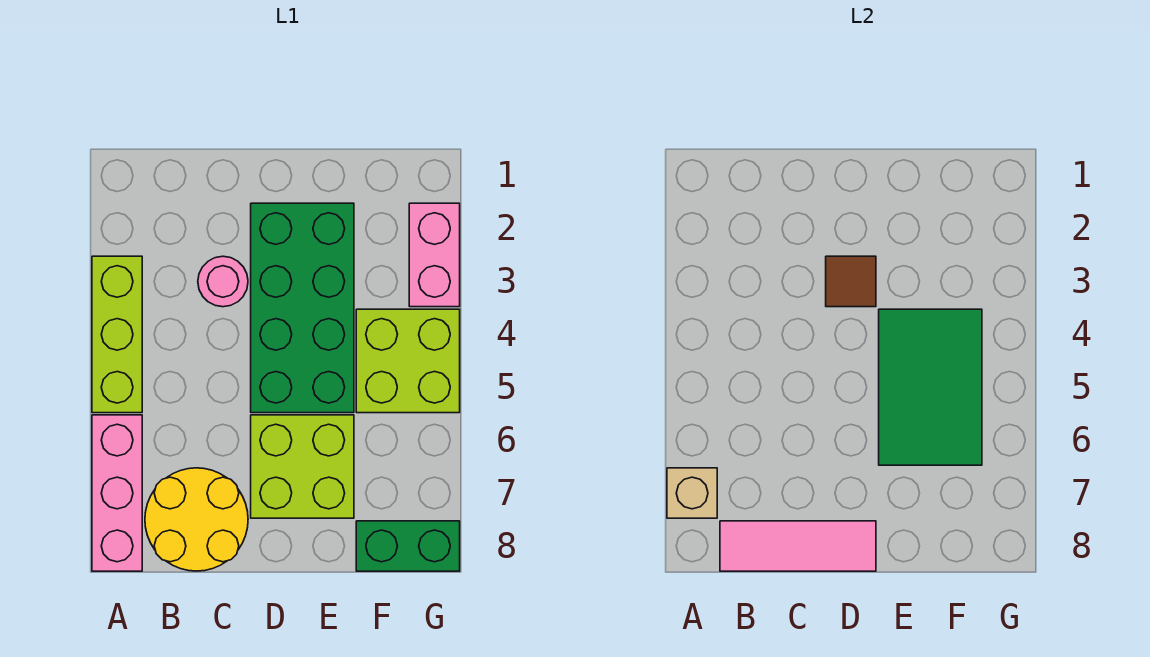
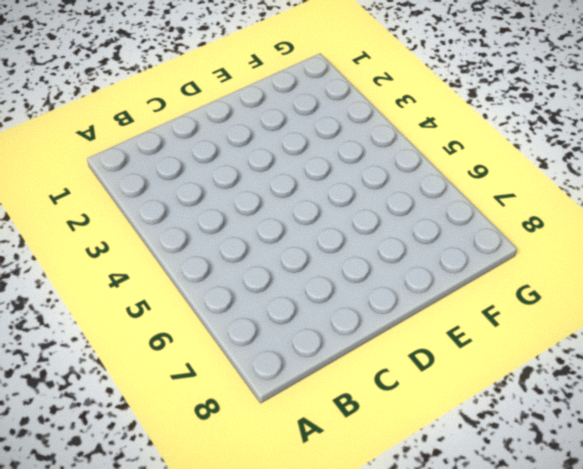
none -> lime brick A3:A5 level 1
none -> pink brick A6:A8 level 1
none -> yellow round brick B7:C8 level 1

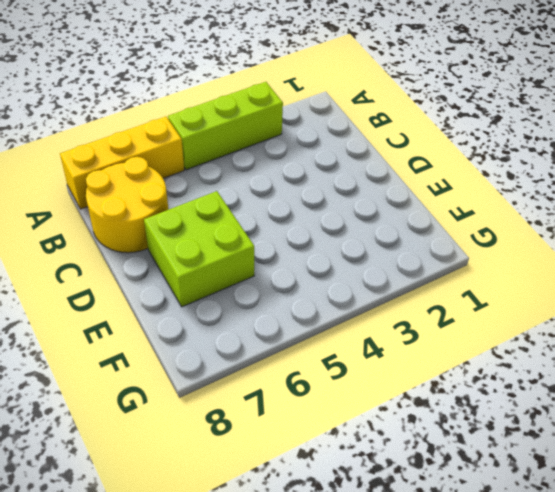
yellow brick A6:A8 level 1 -> pink brick A6:A8 level 1
none -> pink round brick C3 level 1
none -> green brick D2:E5 level 1
none -> lime brick F4:G5 level 1

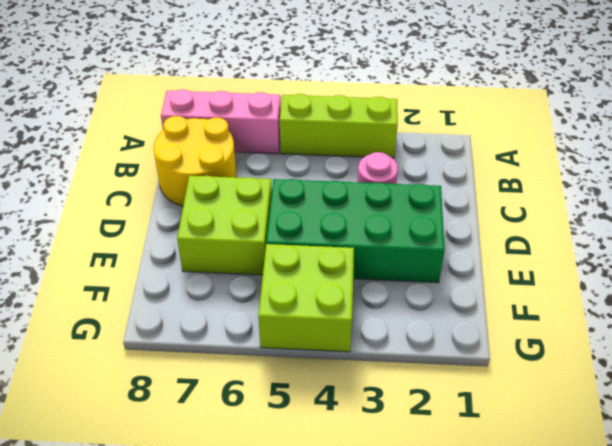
none -> green brick F8:G8 level 1
none -> pink brick G2:G3 level 1
none -> tan brick A7 level 2

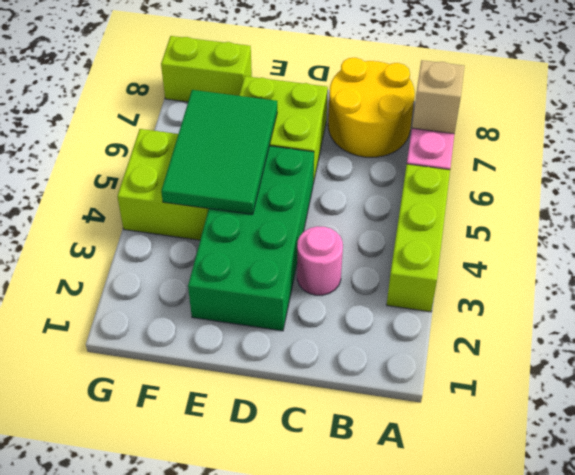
lime brick F8:G8 level 1 -> green brick F8:G8 level 1
none -> pink brick G2:G3 level 1
none -> pink tile B8:D8 level 2
none -> brown tile D3 level 2

